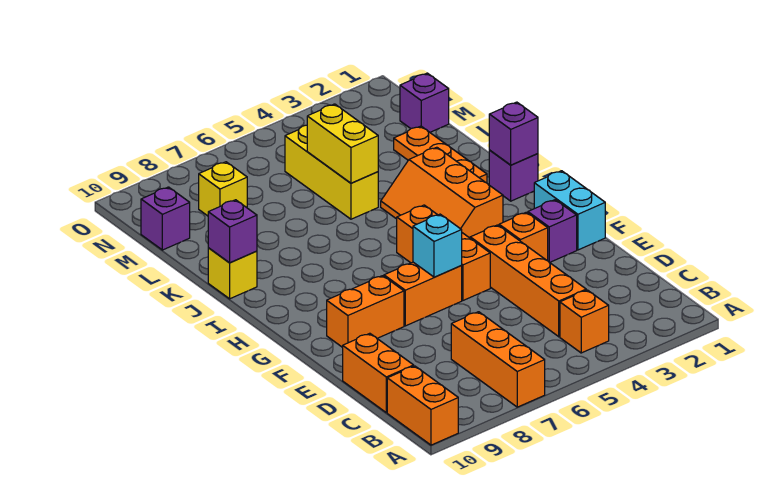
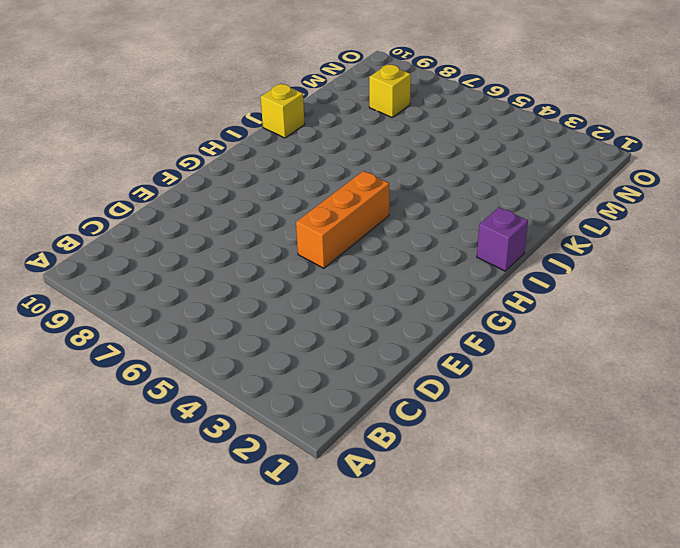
none -> orange brick A7:C7 level 1
none -> orange brick A10:B10 level 1
none -> orange brick B4 level 1

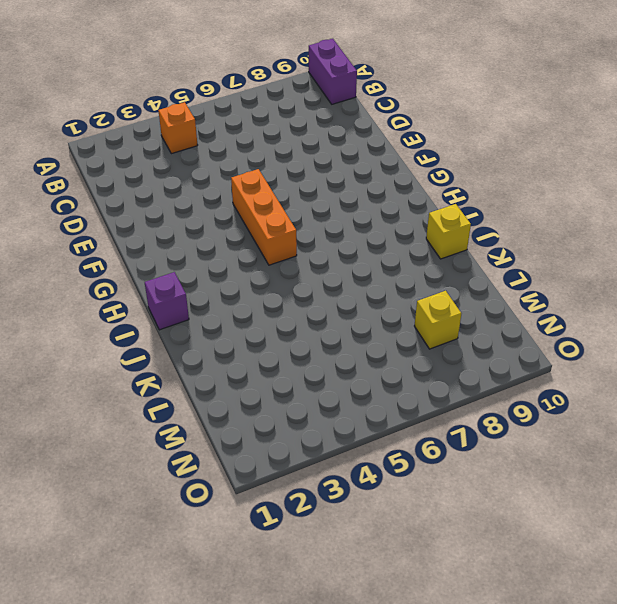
purple brick A10:B10 level 1 -> orange brick A10:B10 level 1
none -> orange brick A7:C7 level 1
none -> orange brick C4:F4 level 1
none -> orange brick C10:D10 level 1

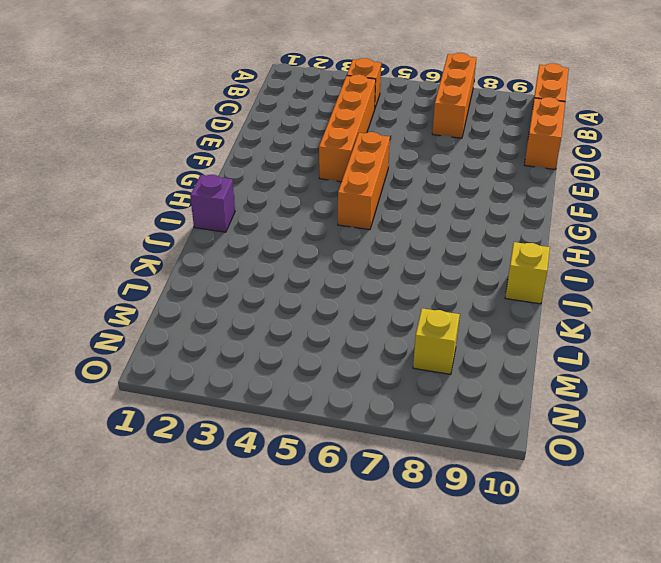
none -> cyan brick F1:G1 level 1
none -> purple brick F2 level 1
none -> orange brick F3 level 1

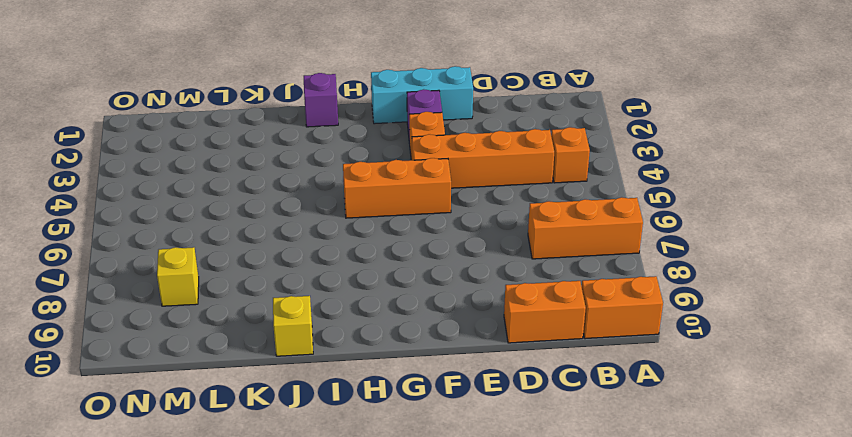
cyan brick E1:G1 level 1 -> cyan brick F1:G1 level 1
none -> orange brick F6:F7 level 1
none -> orange brick F8:F9 level 1
none -> orange slope H3:J4 level 1 top 3

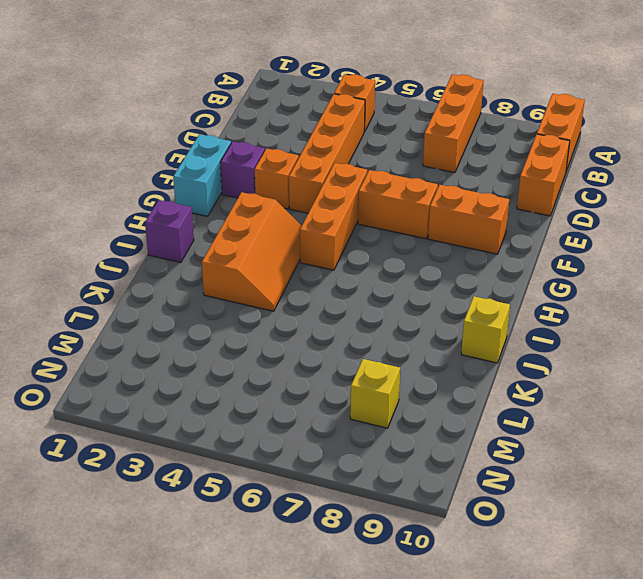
none -> orange plate J2:L2 level 1
none -> yellow brick K5:M5 level 1
none -> purple brick M1 level 1

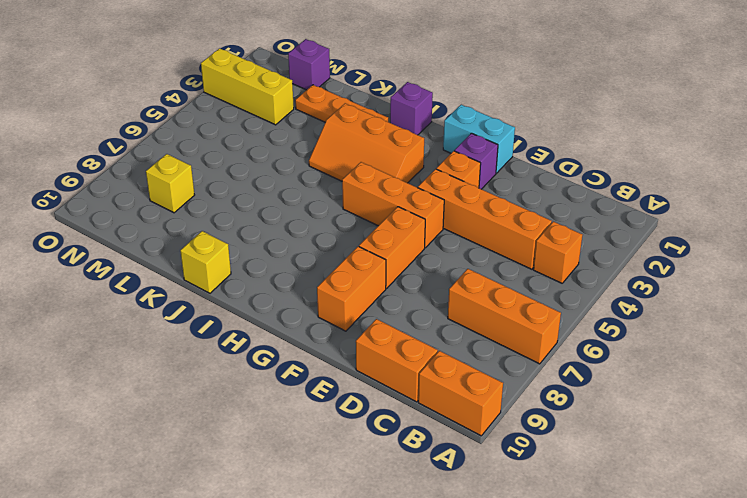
yellow brick M3:O3 level 1 -> yellow brick K5:M5 level 1
none -> purple brick M10 level 1
none -> cyan brick F6 level 2
none -> purple brick I1 level 2

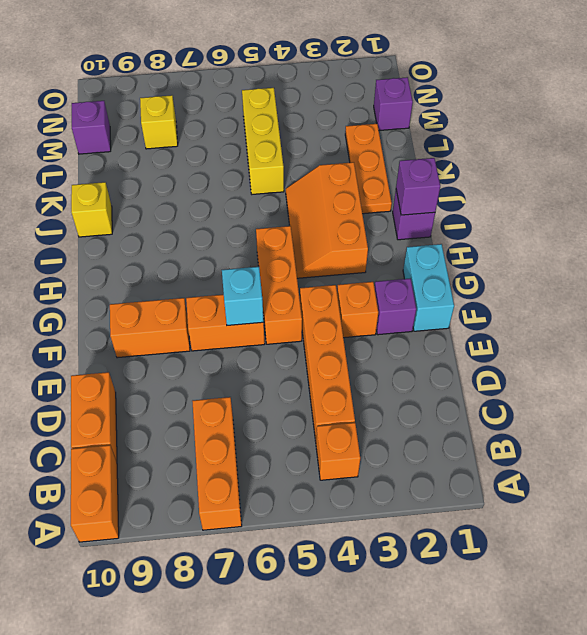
none -> purple brick J10 level 2
none -> yellow brick K5:L5 level 2

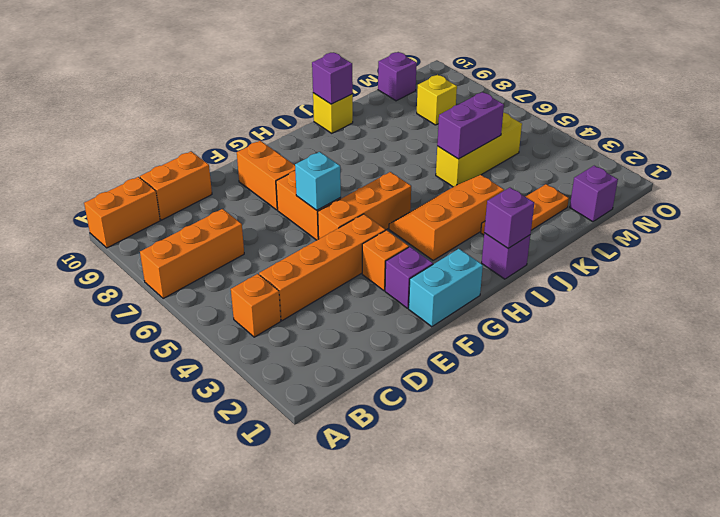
purple brick K5:L5 level 2 -> yellow brick K5:L5 level 2

